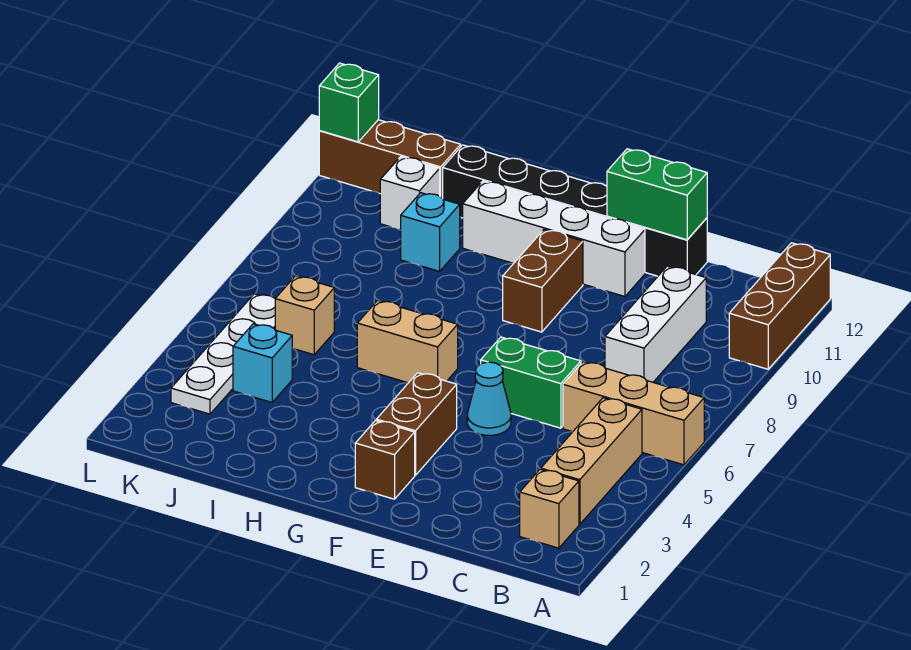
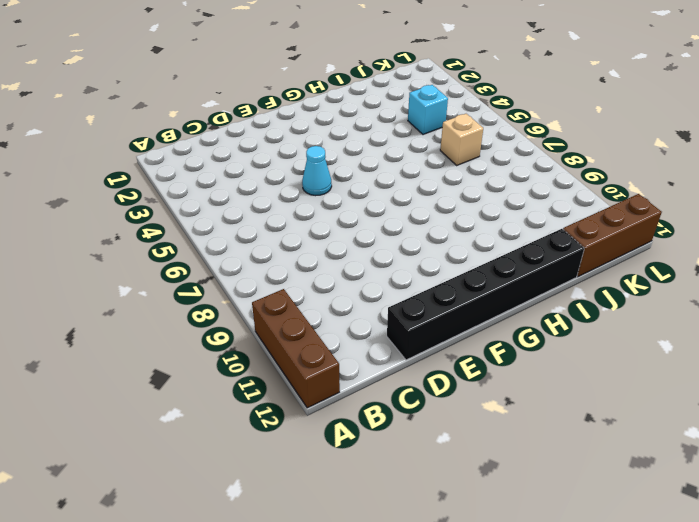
none -> tan brick A6:C6 level 1
none -> tan brick B2 level 1
none -> tan brick B3:B5 level 1

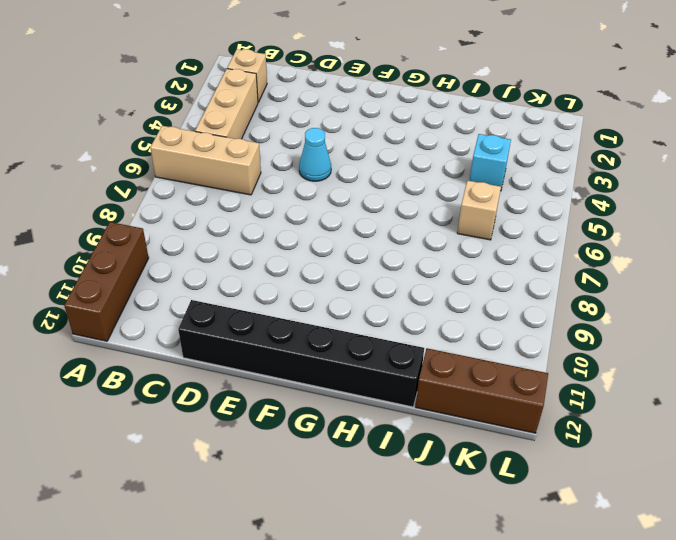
none -> white brick C8:C10 level 1
none -> green brick D6:E6 level 1
none -> white brick E11:H11 level 1

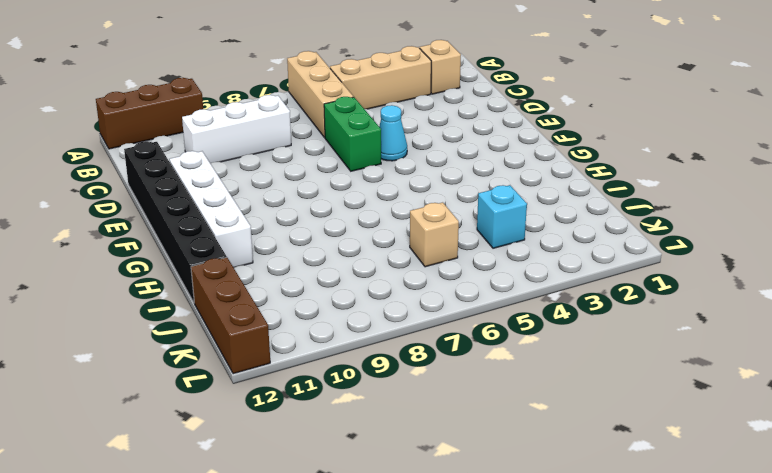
none -> brown brick F2 level 1
none -> brown brick F3:F4 level 1
none -> brown brick F9:F10 level 1

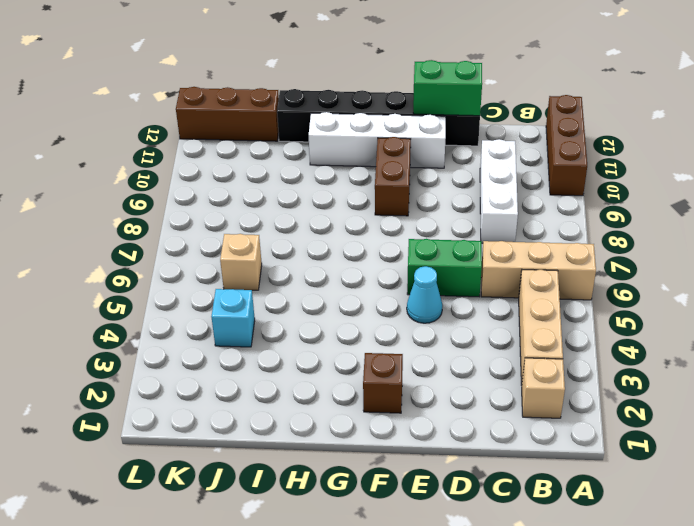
none -> brown brick F3:F4 level 1
none -> tan brick G6:H6 level 1
none -> cyan brick I10 level 1

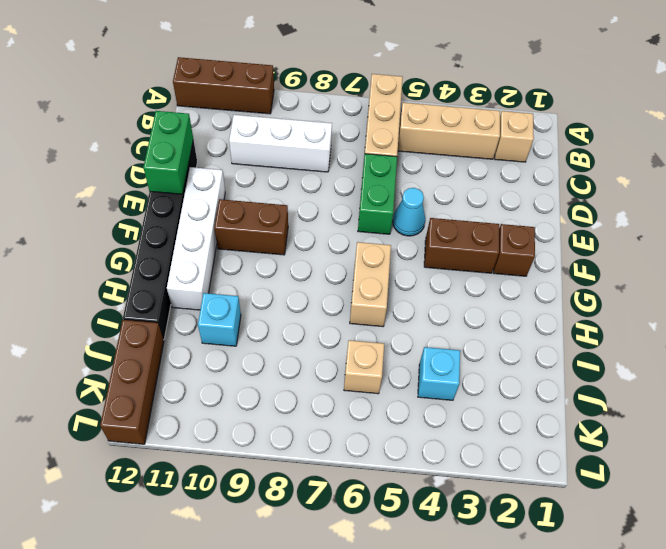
none -> white brick J11 level 1
none -> white plate K3:K6 level 1
none -> green brick L12 level 2

